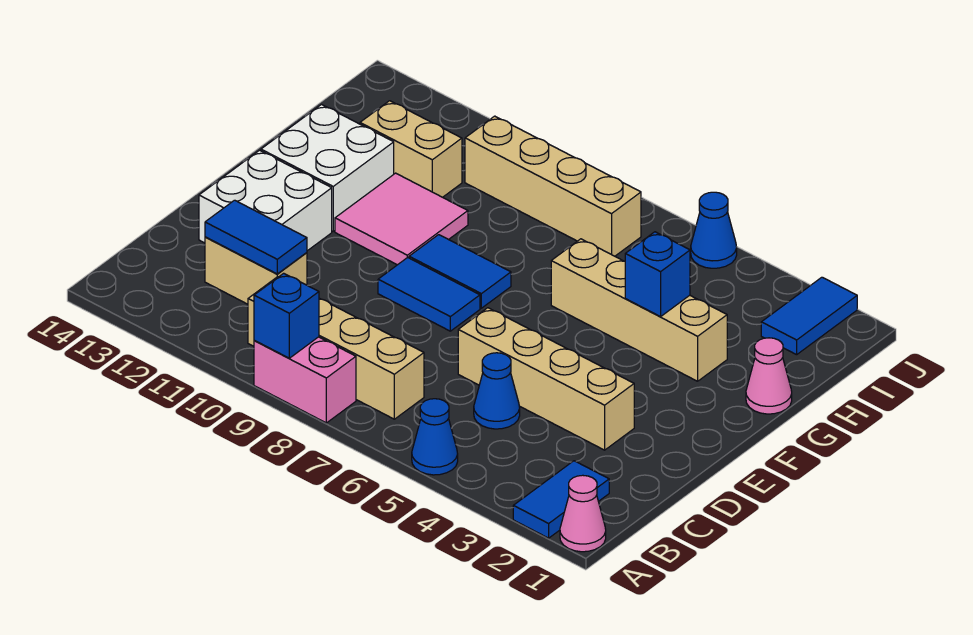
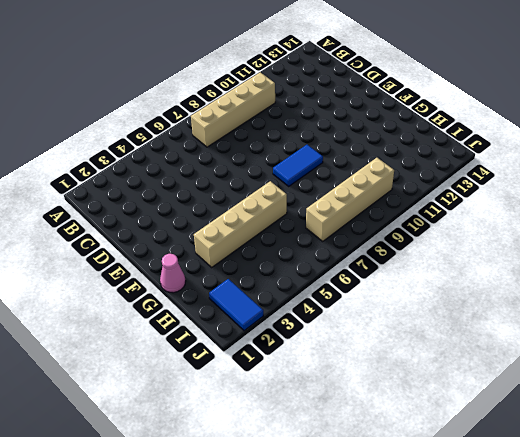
none -> pink cone A1 level 1
none -> blue tile A2:B2 level 1
none -> blue cone A5 level 1

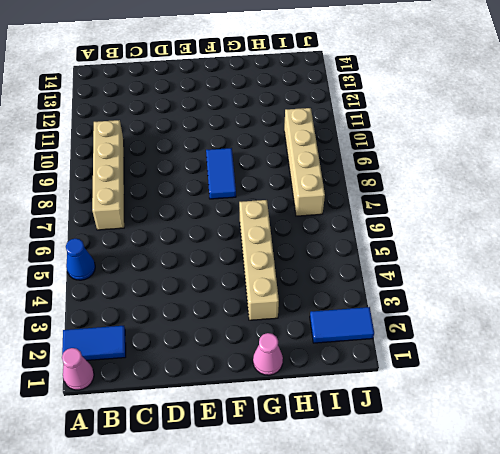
none -> pink brick A8:A9 level 1
none -> blue cone C5 level 1
none -> tan brick C11:C12 level 1

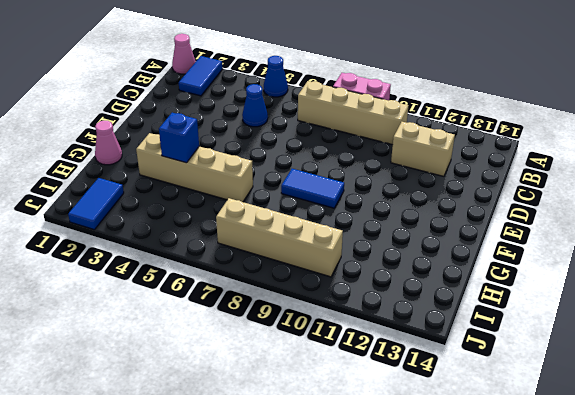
none -> tan brick D3:D6 level 1
none -> white brick D12:E13 level 1
none -> blue tile E8:E9 level 1

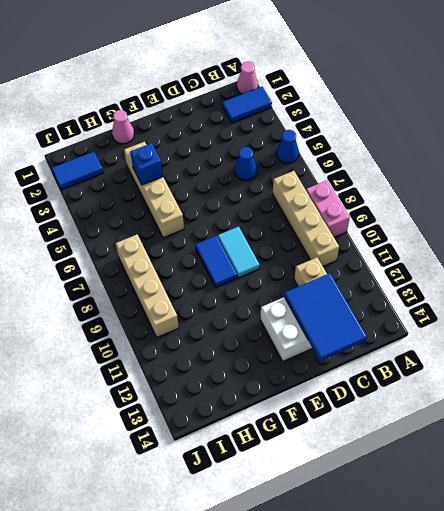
blue tile C12:D14 level 2 -> blue tile C11:C12 level 2
cyan tile E8:E9 level 1 -> blue tile E8:E9 level 1
none -> tan brick D3:D6 level 1
none -> pink tile F10:G11 level 1
none -> white brick F12:G13 level 1

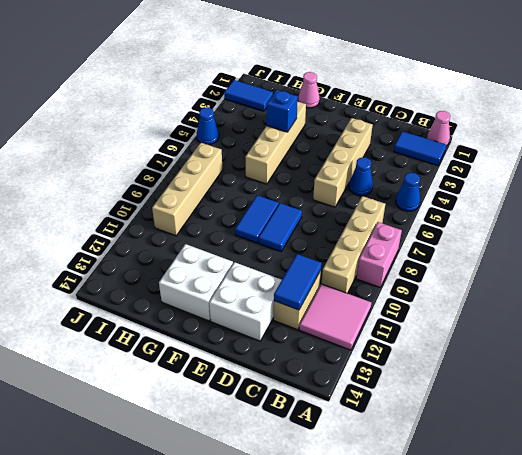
pink tile A11:B12 level 1 -> pink tile F10:G11 level 1
none -> tan brick H11:H12 level 1
none -> blue brick A9 level 2

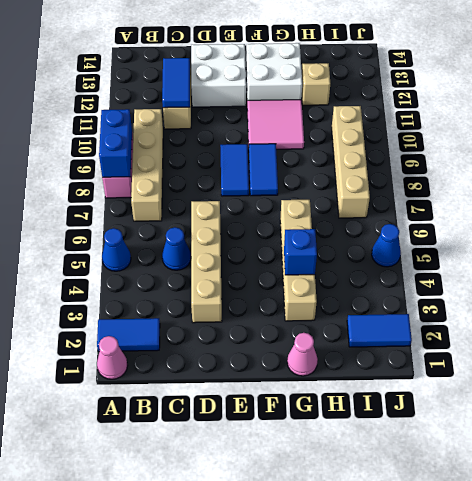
blue brick A8:A9 level 2 -> blue brick A9 level 2
tan brick H12 level 1 -> tan brick H11:H12 level 1

